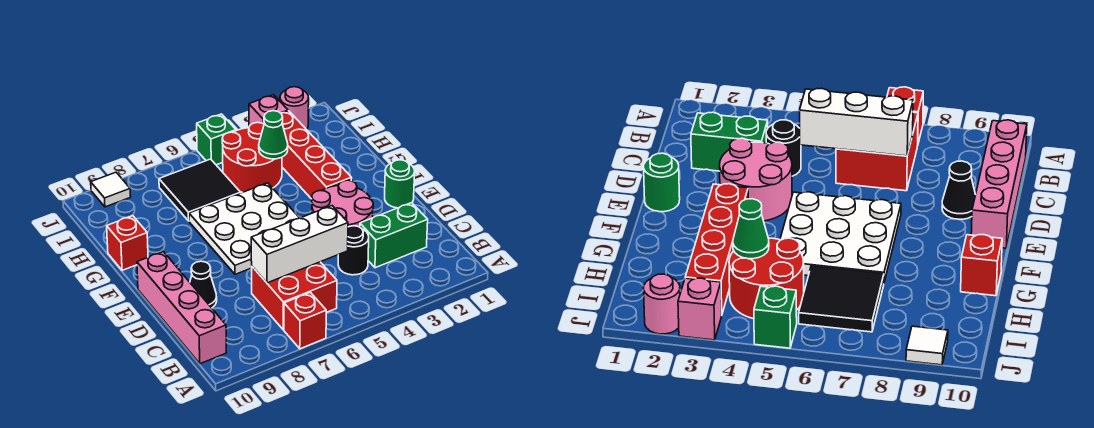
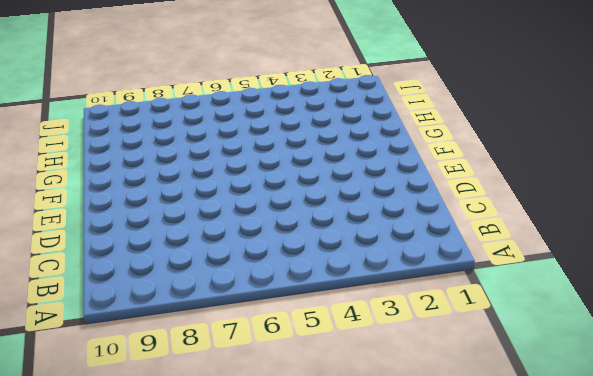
none -> red brick A7 level 1
none -> red brick B6:C7 level 1
none -> pink brick B10:E10 level 1

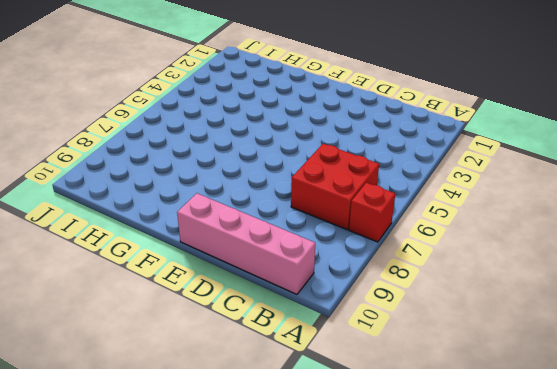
none -> green brick C2:C3 level 1
none -> black round brick C4 level 1
none -> pink round brick D3:E4 level 1

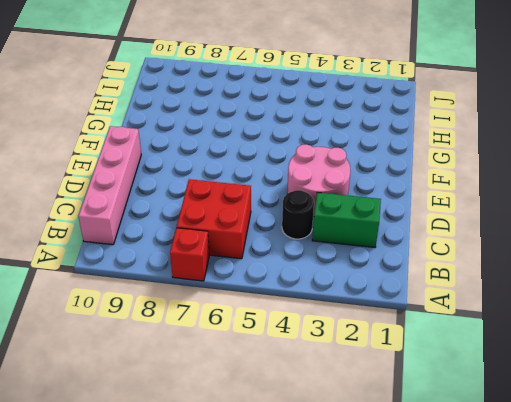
none -> black cone D9 level 1
none -> green round brick E1 level 1
none -> white plate E5:G7 level 1

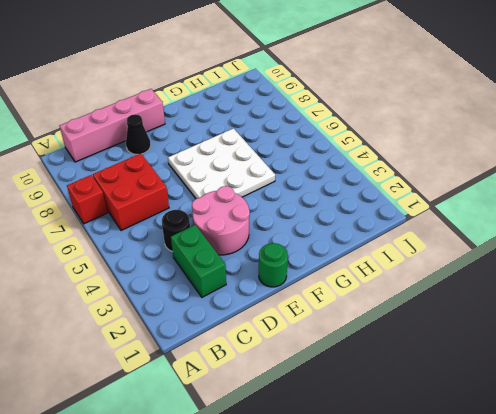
none -> red brick F3:I3 level 1
none -> red brick G10 level 1
none -> red round brick H4:I5 level 1

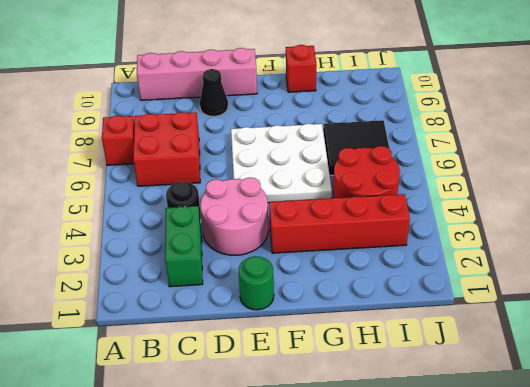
none -> pink round brick J2 level 1
none -> pink brick J3 level 1
none -> green brick J5 level 1

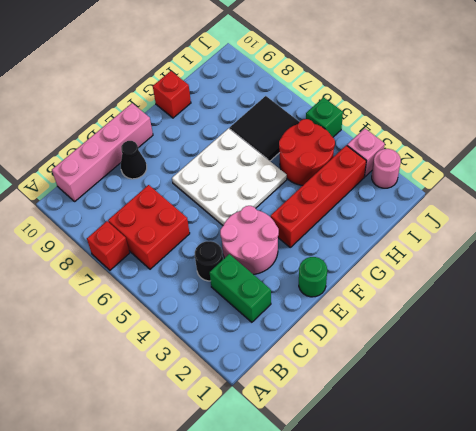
none -> white tile J9 level 1
none -> white brick C5:C7 level 2
none -> green cone H4 level 2

